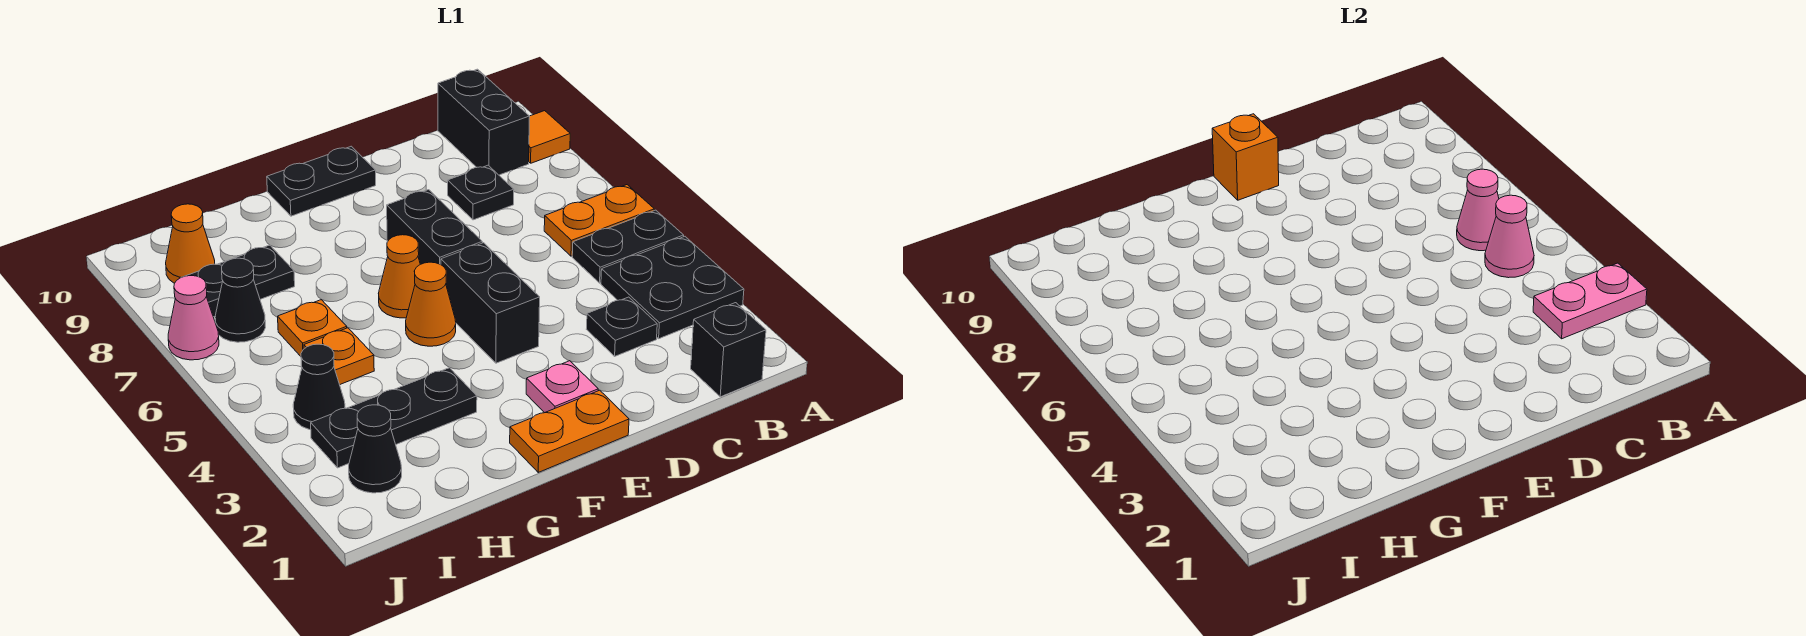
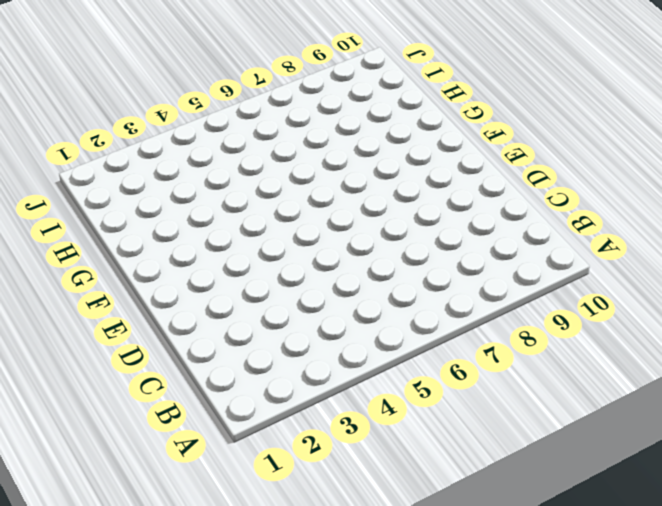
none -> black plate A3:B4 level 1
none -> black plate A5:B5 level 1
none -> orange plate A6:B6 level 1

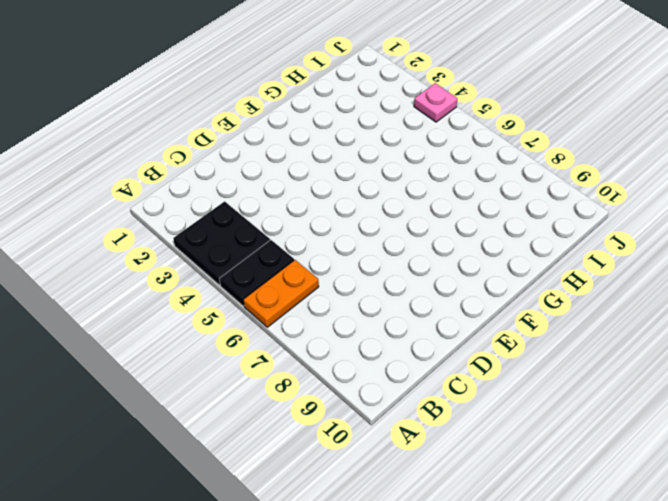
pink plate J4 level 1 -> pink plate E2 level 1
none -> orange tile A9 level 1
none -> black brick B1 level 1
none -> black brick B9:B10 level 1

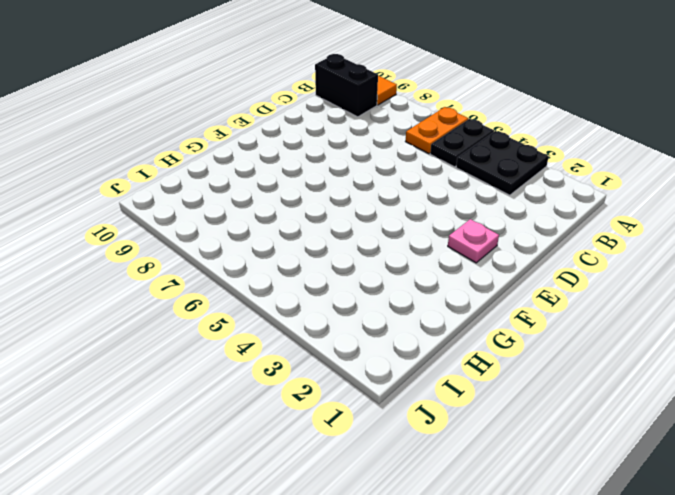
none -> black brick B1 level 1
none -> black plate C3 level 1
none -> black plate C8 level 1

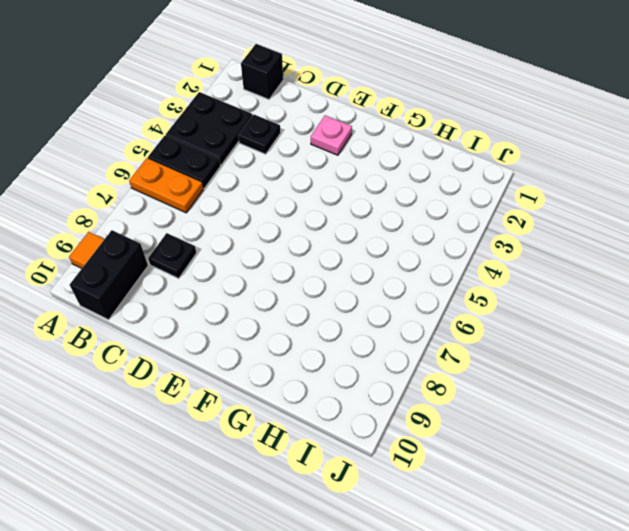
none -> orange plate E1:F1 level 1
none -> black brick E4:E5 level 1
none -> black brick E6:E7 level 1

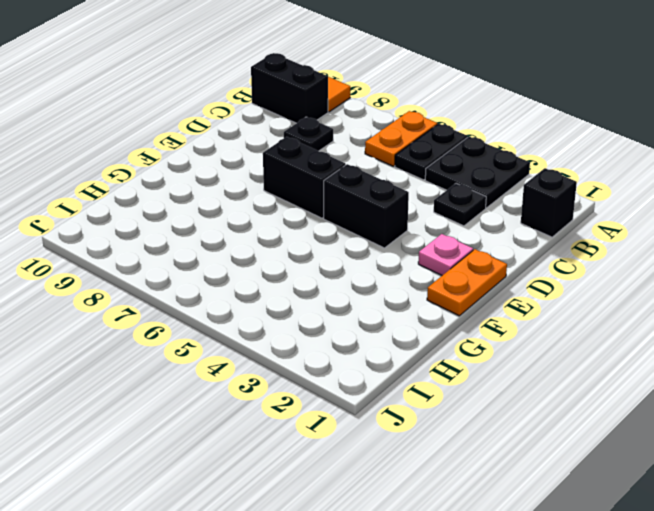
none -> black plate E10:F10 level 1
none -> orange cone F5 level 1
none -> orange cone F6 level 1

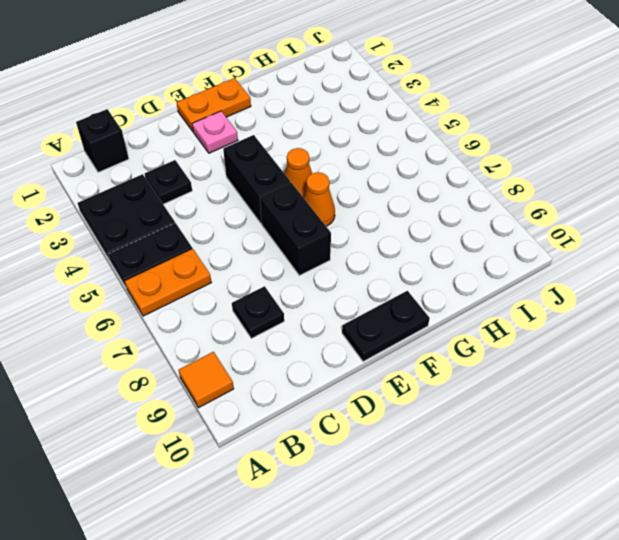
none -> black brick B9:B10 level 1
none -> black plate G3:I3 level 1
none -> orange plate H5 level 1

